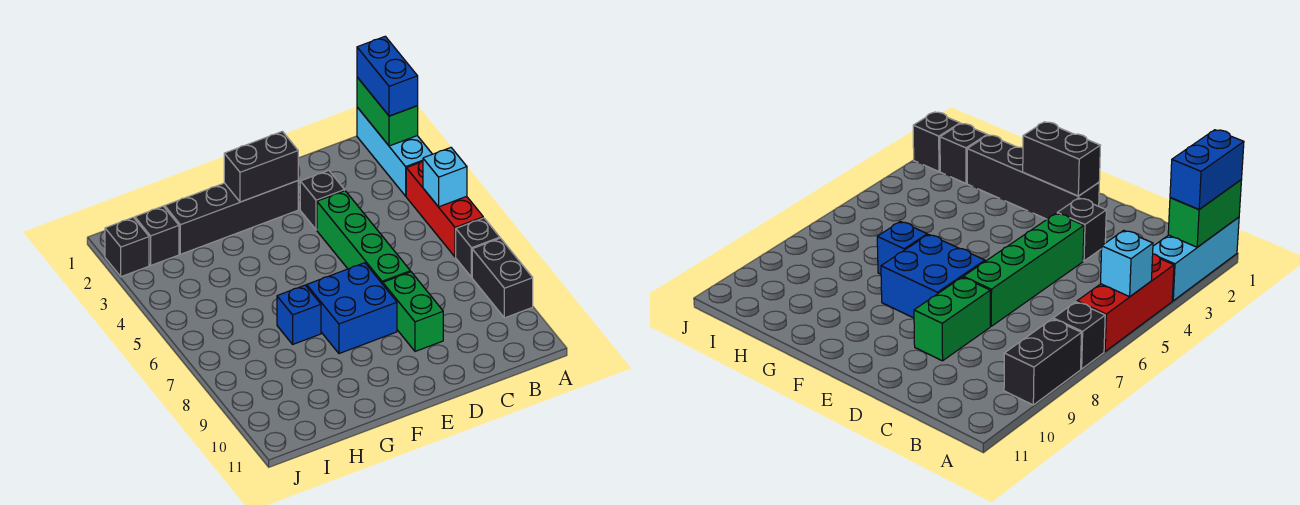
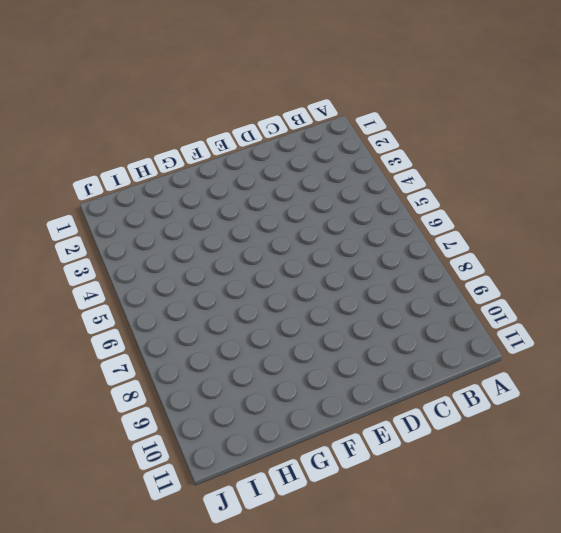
none -> cyan brick A1:A3 level 1
none -> red brick A4:A6 level 1
none -> black brick A7 level 1

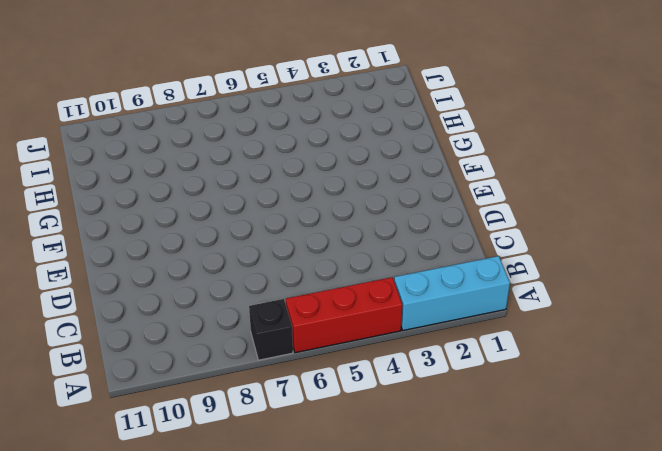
none -> black brick A8:A9 level 1
none -> black brick D3 level 1
none -> green brick D4:D7 level 1

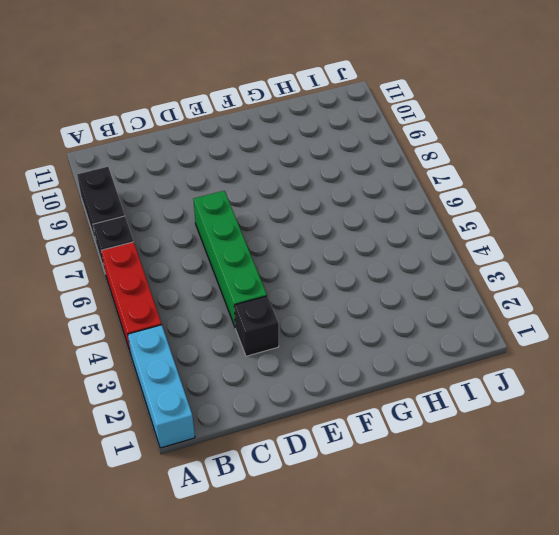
none -> green brick D8:D9 level 1
none -> black brick E2:H2 level 1
none -> blue brick E7:F8 level 1

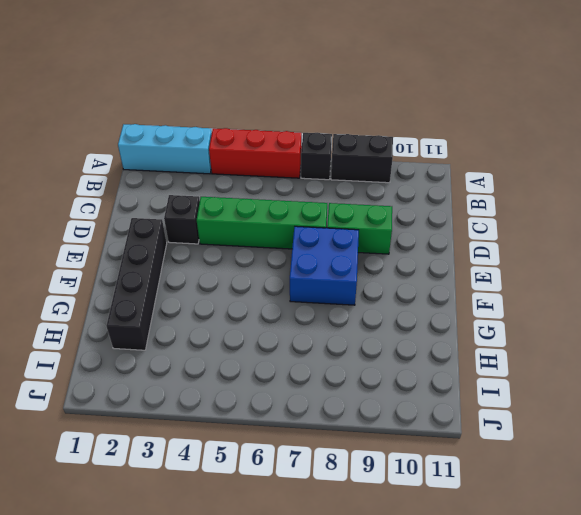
none -> blue brick G7 level 1
none -> black brick I2 level 1
none -> black brick J2 level 1

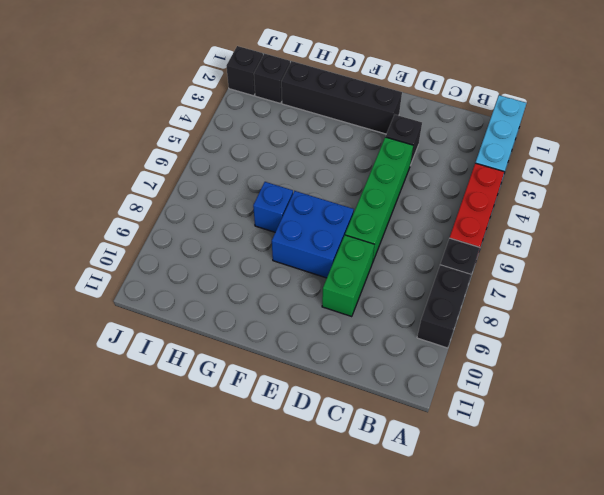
none -> green brick A1:A2 level 2
none -> cyan brick A5 level 2
none -> black brick E2:F2 level 2

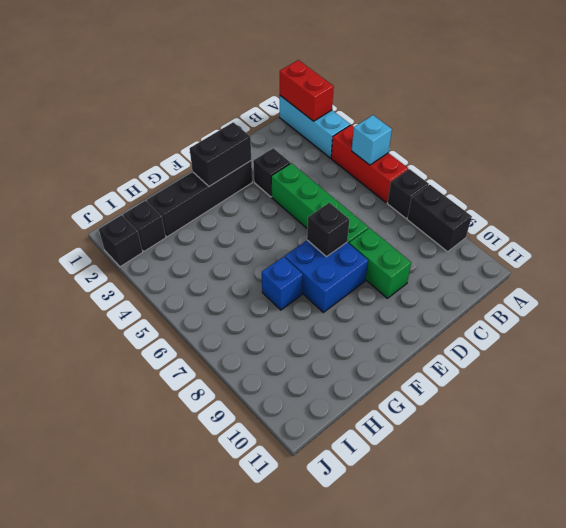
red brick A1:A2 level 2 -> green brick A1:A2 level 2
black brick E7 level 2 -> none
none -> blue brick A1:A2 level 3

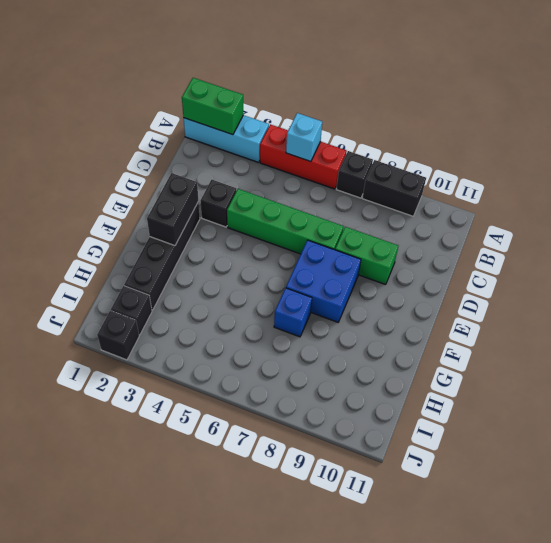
none -> blue brick A1:A2 level 3

